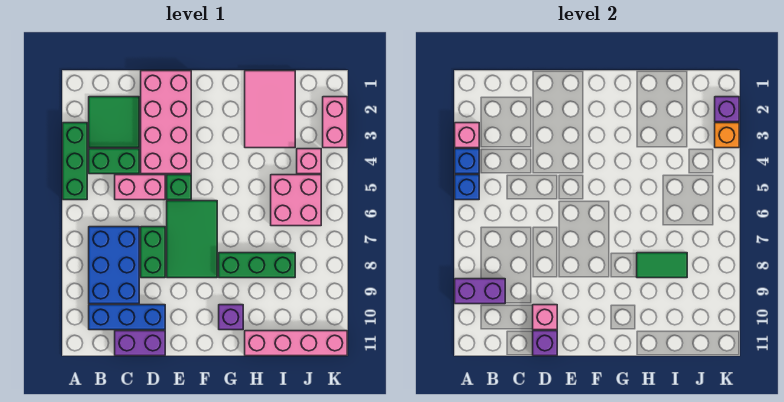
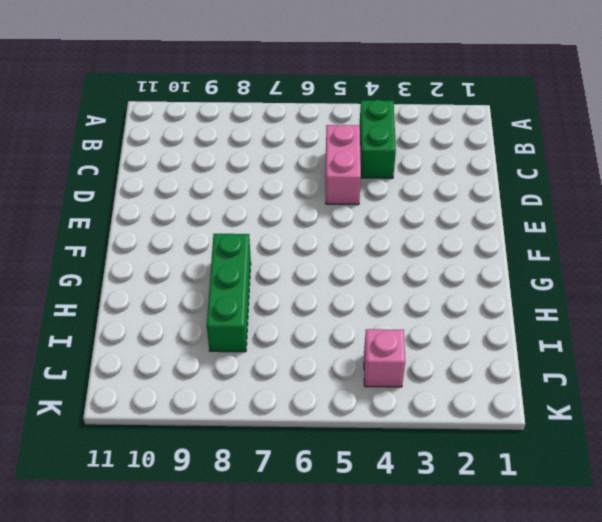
none -> green brick A3:A5 level 1
none -> green tile B2:C3 level 1
none -> blue brick B7:C9 level 1

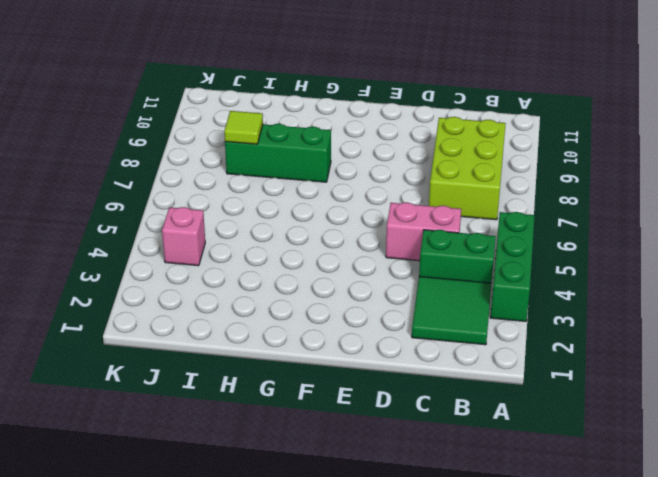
lime brick B7:C9 level 1 -> blue brick B7:C9 level 1
lime tile I8 level 2 -> green tile H8:I8 level 2
none -> blue brick B10:D10 level 1
none -> purple brick C11:D11 level 1
none -> pink brick D1:E4 level 1

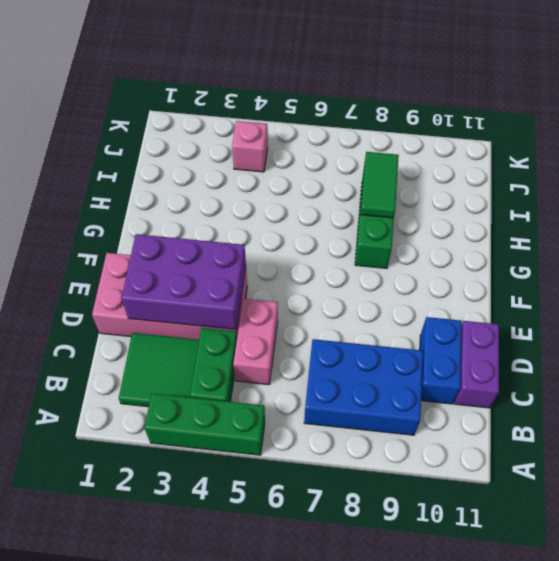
blue brick C10:D10 level 1 -> blue brick B10:D10 level 1
purple brick D2:E4 level 2 -> none
none -> green brick D7:D8 level 1
none -> green brick E5 level 1
none -> green tile E6:F8 level 1

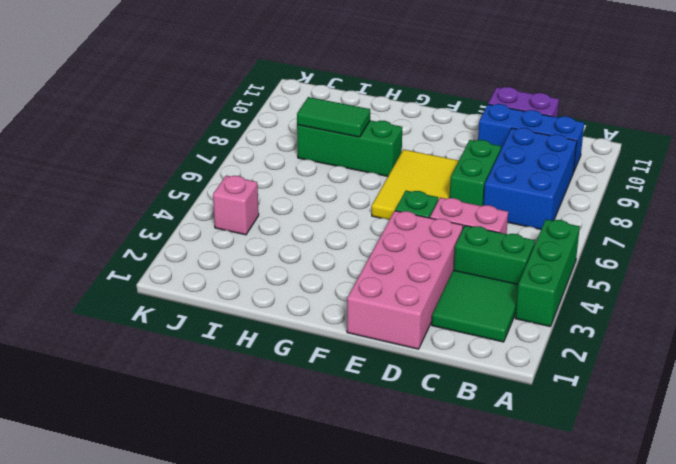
yellow tile E6:F8 level 1 -> green tile E6:F8 level 1
none -> purple brick G10 level 1
none -> pink tile H1:I3 level 1
none -> pink brick H11:K11 level 1

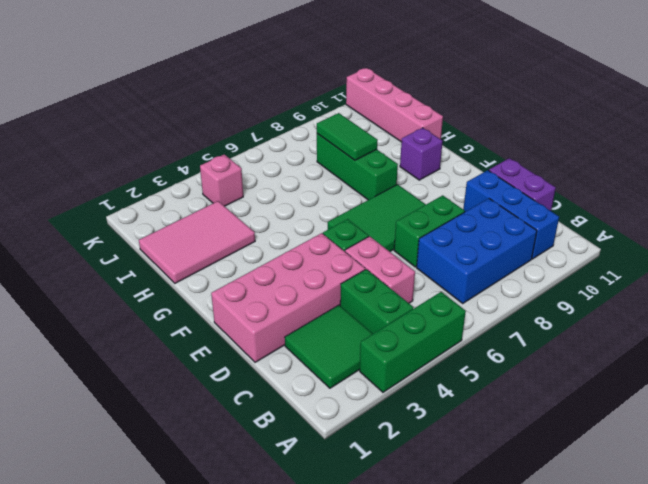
none -> pink brick I5:J6 level 1
none -> pink brick K2:K3 level 1
none -> pink brick A3 level 2

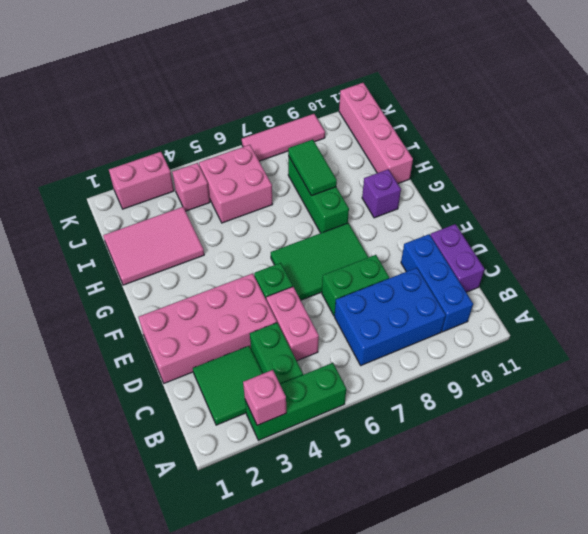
pink tile K7:K9 level 1 -> none
none -> blue brick A4 level 2
none -> blue brick A5 level 2
none -> purple brick A9:B9 level 2

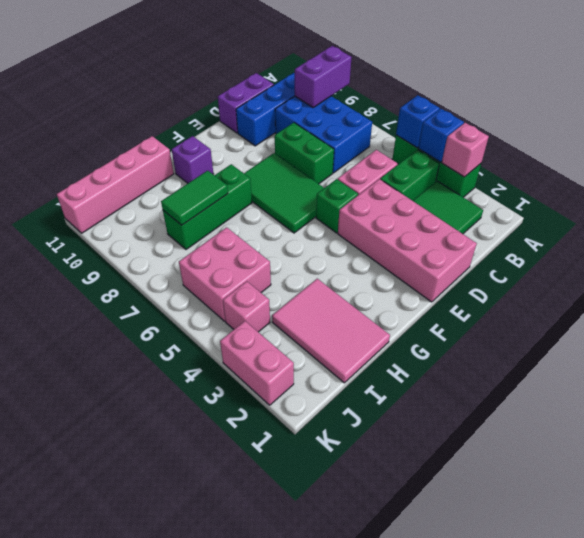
none -> pink brick D10 level 2
none -> purple brick D11 level 2
none -> purple brick K2 level 2

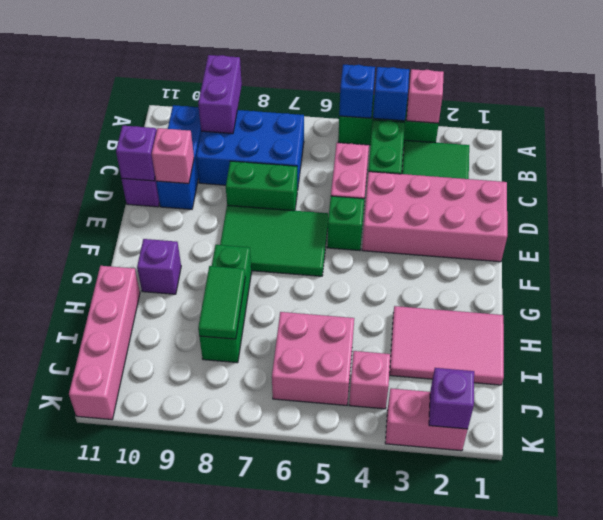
none -> orange brick K3 level 2

